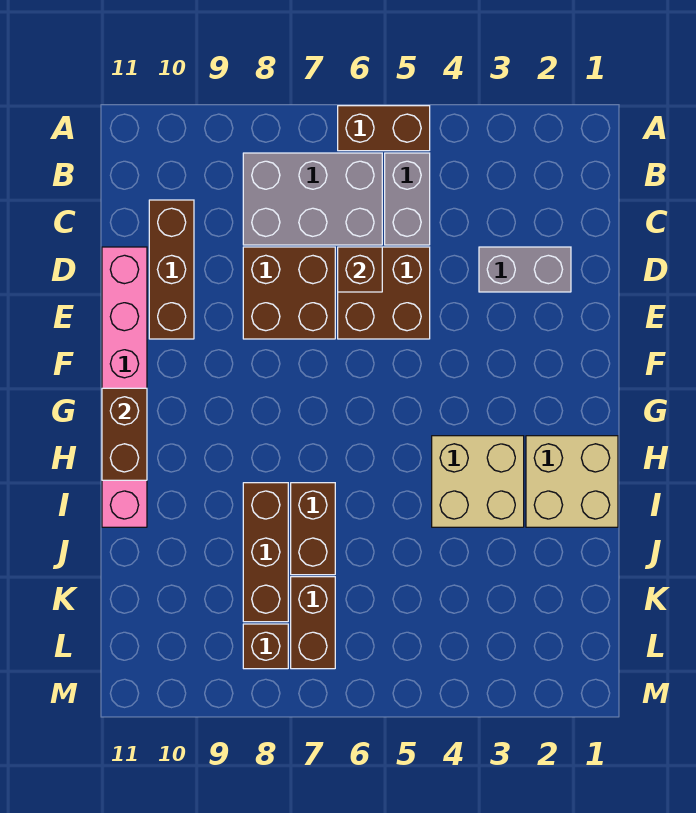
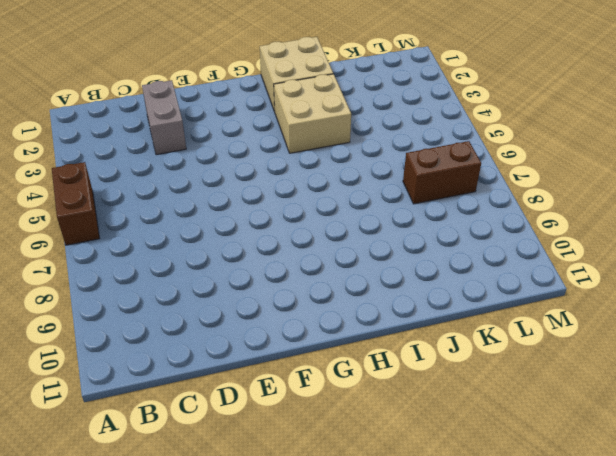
none -> grey brick B5:C5 level 1
none -> grey brick B6:C8 level 1
none -> brown brick C10:E10 level 1

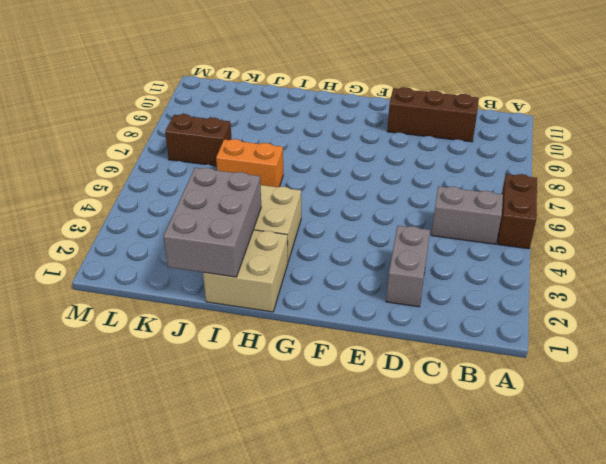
grey brick I1:J3 level 2 -> grey brick B6:C8 level 1
orange brick I6:J6 level 1 -> none
none -> brown brick D5:E6 level 1
none -> brown brick D7:E8 level 1
none -> pink brick D11:I11 level 1

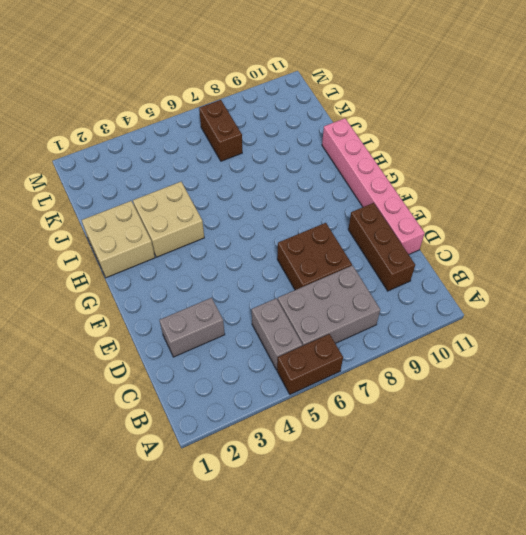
none -> brown brick D5:E6 level 1
none -> brown brick I7:J7 level 1
none -> brown brick I8:K8 level 1

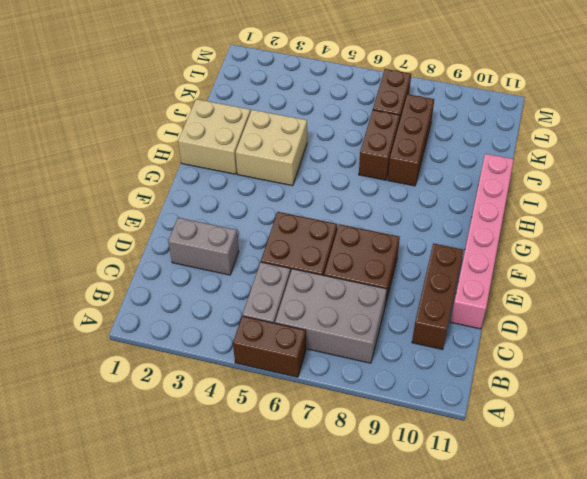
none -> brown brick L8 level 1
none -> brown brick D6 level 2
none -> brown brick G11:H11 level 2

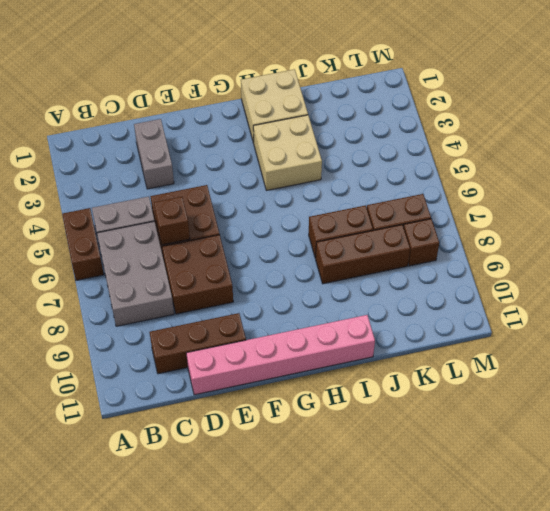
none -> brown brick G11:H11 level 2

